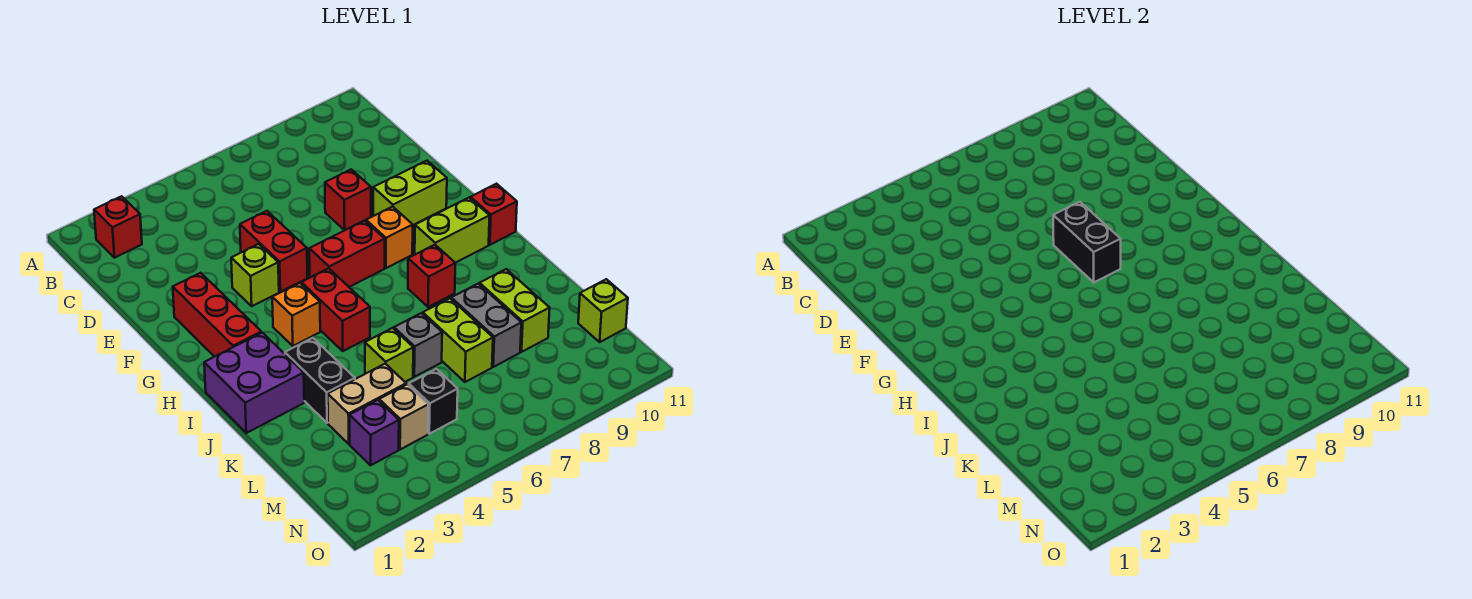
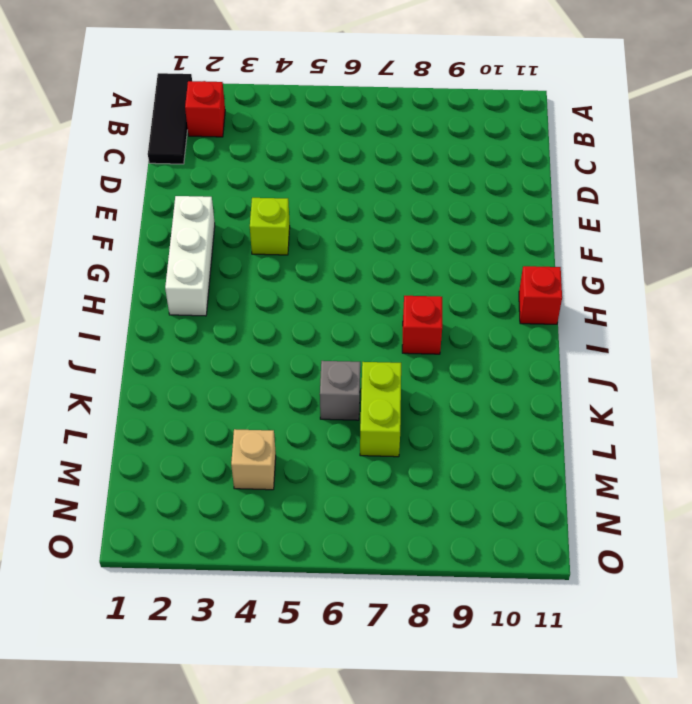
black tile A1:C1 level 1 -> none
white brick F2:H2 level 1 -> red brick F2:H2 level 1
none -> red brick E5:F5 level 1
none -> red brick E8 level 1
none -> lime brick F9:F10 level 1

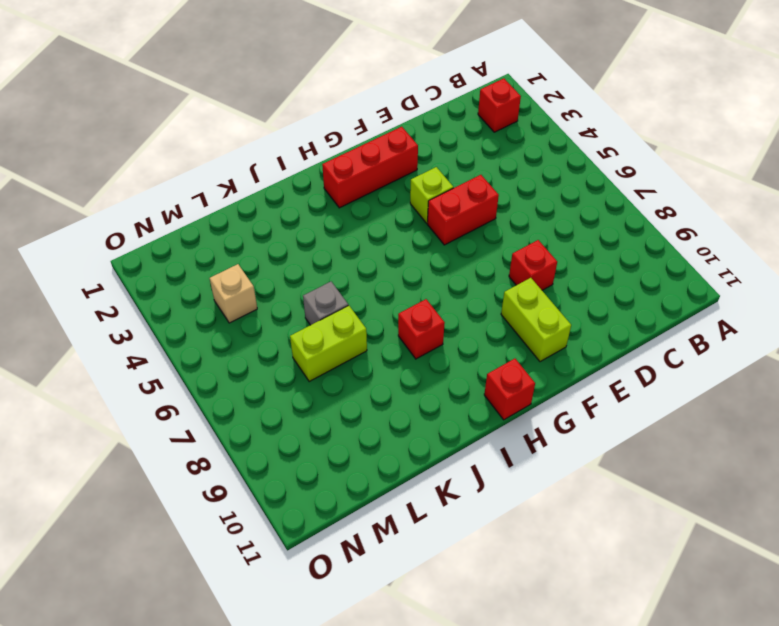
none -> red brick G6:G7 level 1
none -> orange brick G8 level 1
none -> orange brick H4 level 1

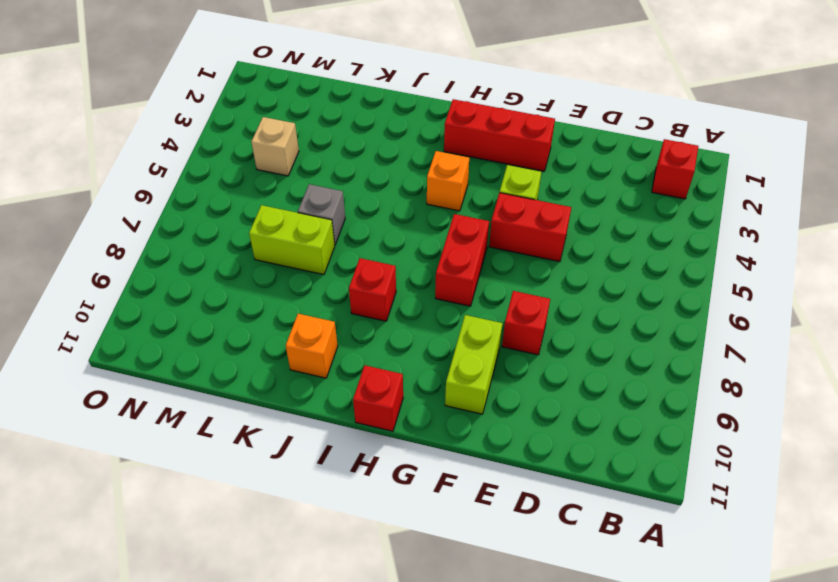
orange brick J10 level 1 -> orange brick G8 level 1
none -> red brick H5:I5 level 1
none -> lime brick H9:H10 level 1
none -> purple brick I1:J2 level 1

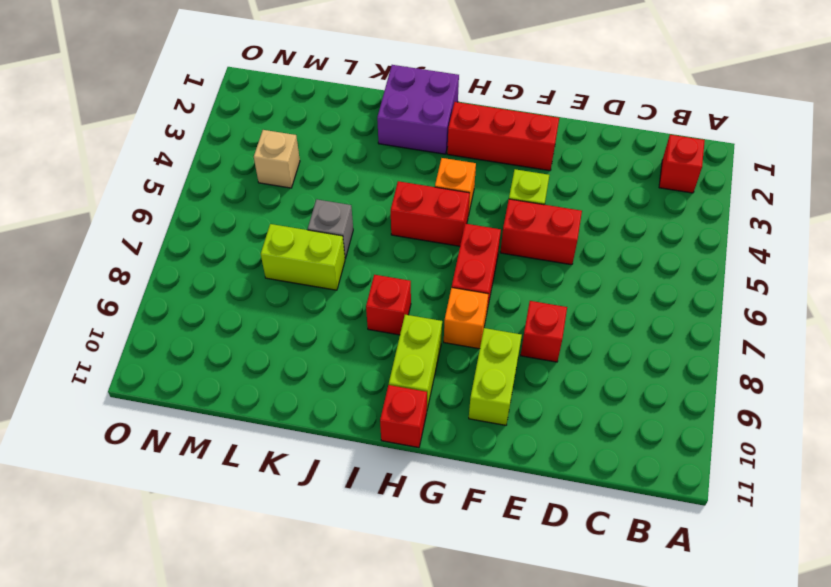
none -> black brick J3:K3 level 1
none -> lime brick K5 level 1
none -> grey brick K8:L8 level 1

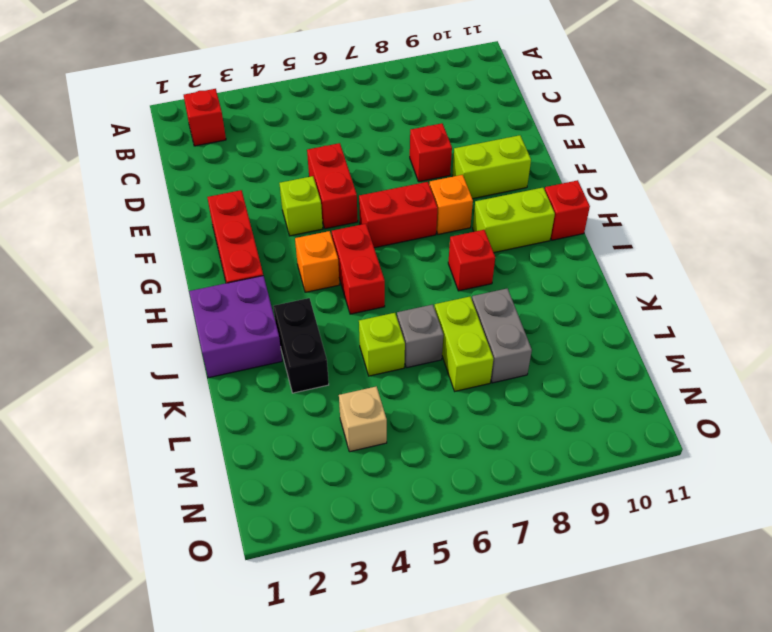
none -> lime brick K9:L9 level 1
none -> tan brick L3:L4 level 1
none -> purple brick M3 level 1

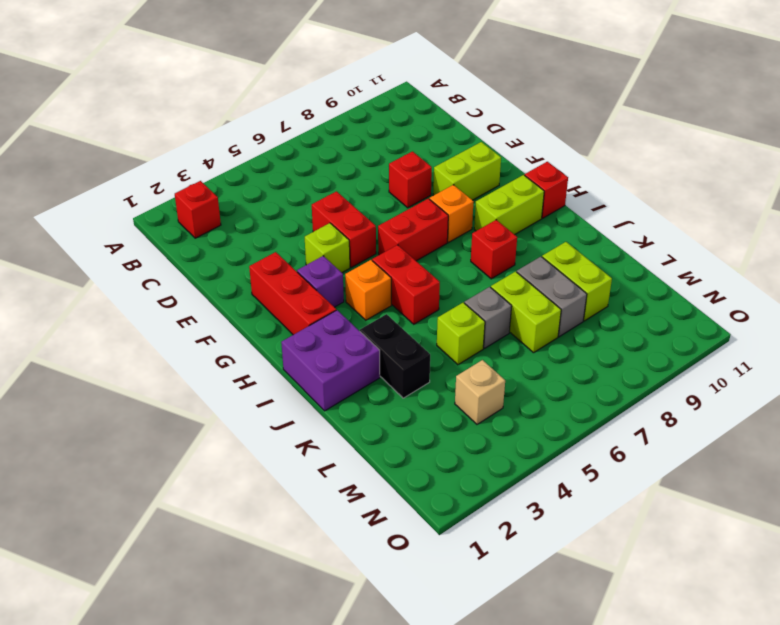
purple brick G3 level 1 -> purple brick M3 level 1
none -> tan brick L3:L4 level 1
none -> black brick M5 level 1
none -> lime brick M11 level 1

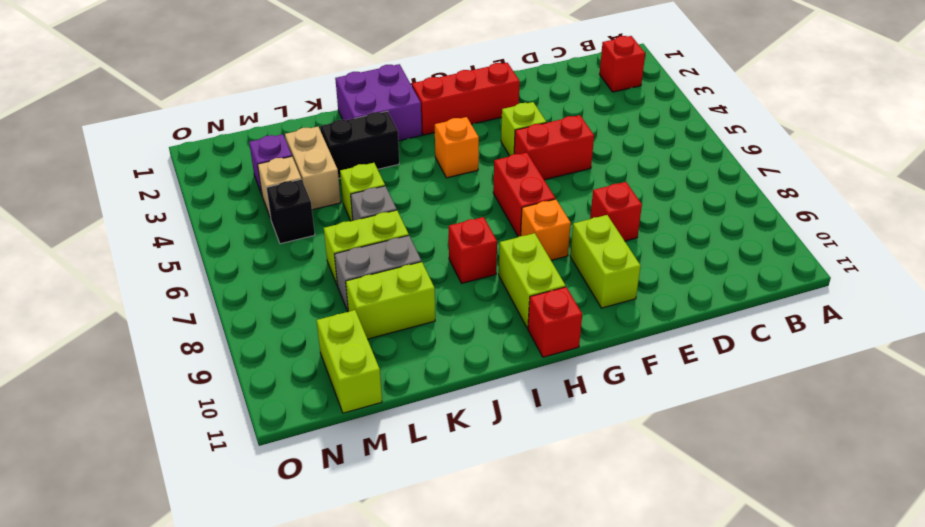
lime brick M10:M11 level 1 -> lime brick M11 level 1
none -> red brick H5:I5 level 1
none -> black brick F7:G7 level 2

